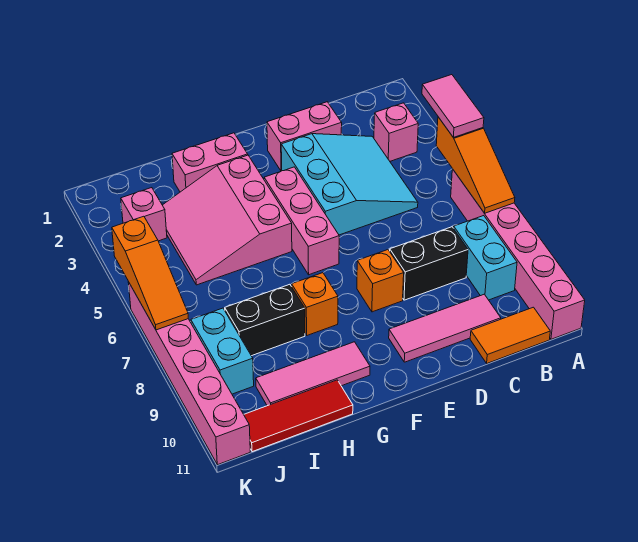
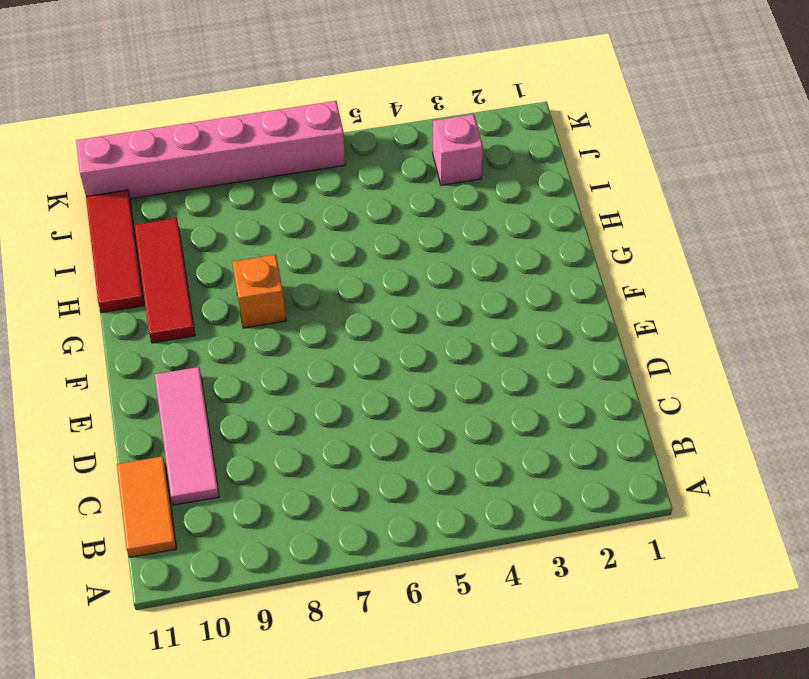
red tile G10:I10 level 1 -> pink tile G10:I10 level 1
none -> pink brick A6:A11 level 1
none -> pink brick B3 level 1
none -> cyan brick B8:B9 level 1

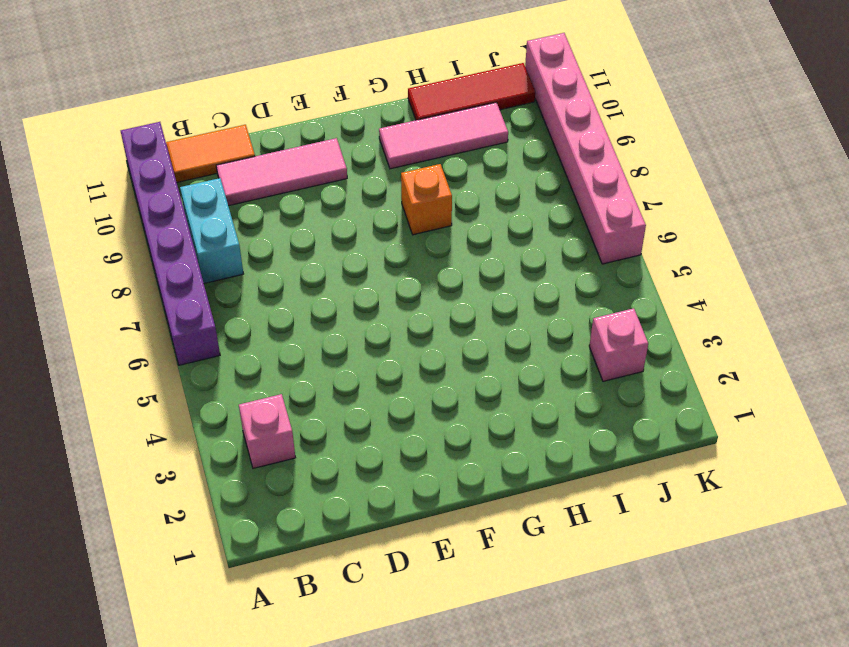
purple brick A6:A11 level 1 -> pink brick A6:A11 level 1
none -> cyan slope C3:E5 level 1 top E
none -> black brick C8:D8 level 1
none -> pink brick D2:E2 level 1

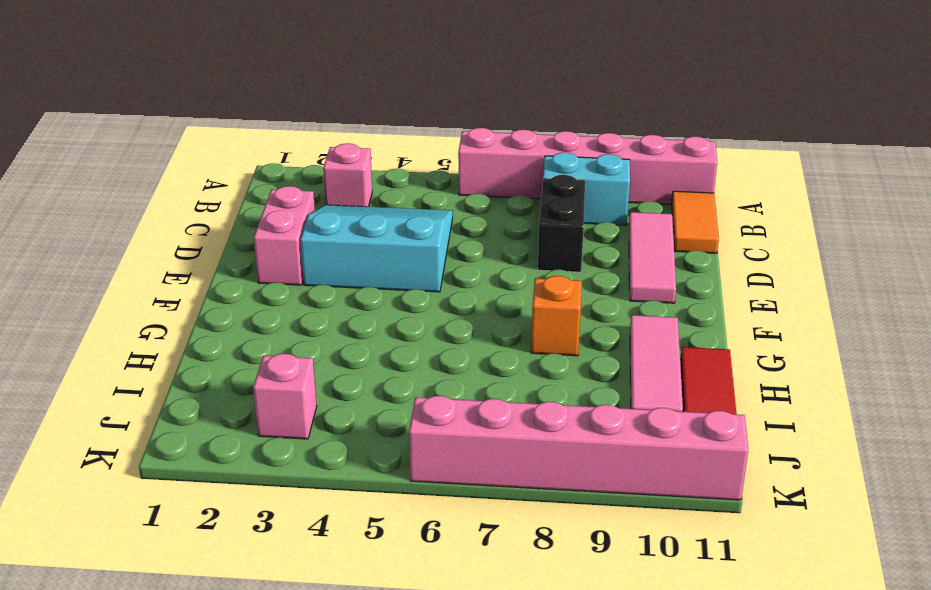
none -> orange brick E8 level 1
none -> pink brick F4:F6 level 1
none -> pink brick G2:H2 level 1

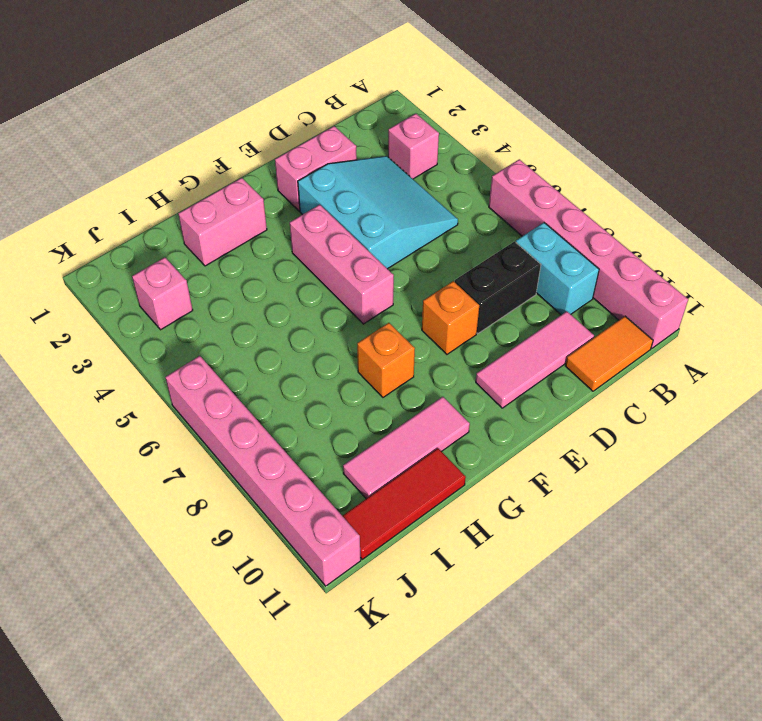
none -> pink slope G3:I5 level 1 top G
none -> black brick H8:I8 level 1
none -> cyan brick J8:J9 level 1

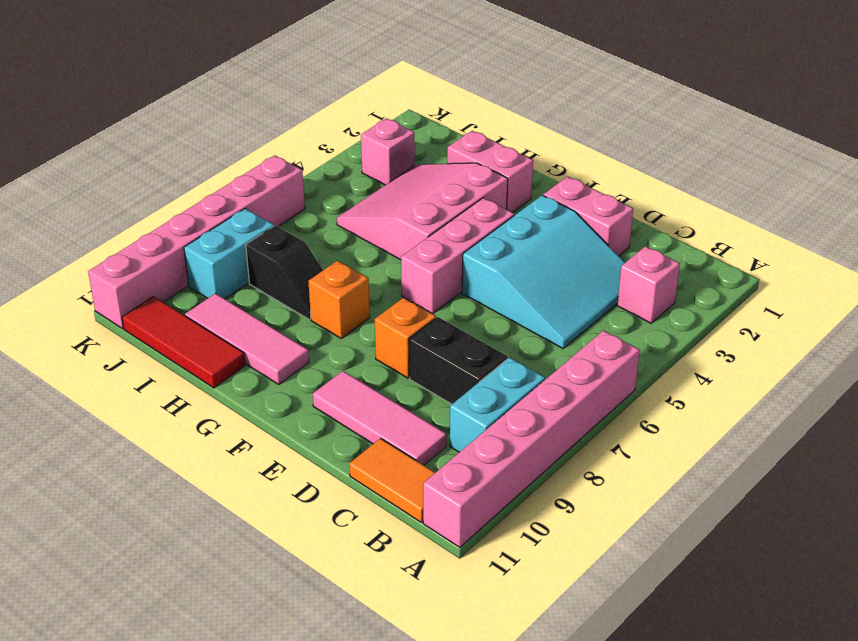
black slope H8:I8 level 1 top I -> black brick H8:I8 level 1
none -> orange slope A5:A7 level 2 top 5
none -> orange slope K5:K7 level 2 top 5
none -> pink tile A4:A5 level 3

